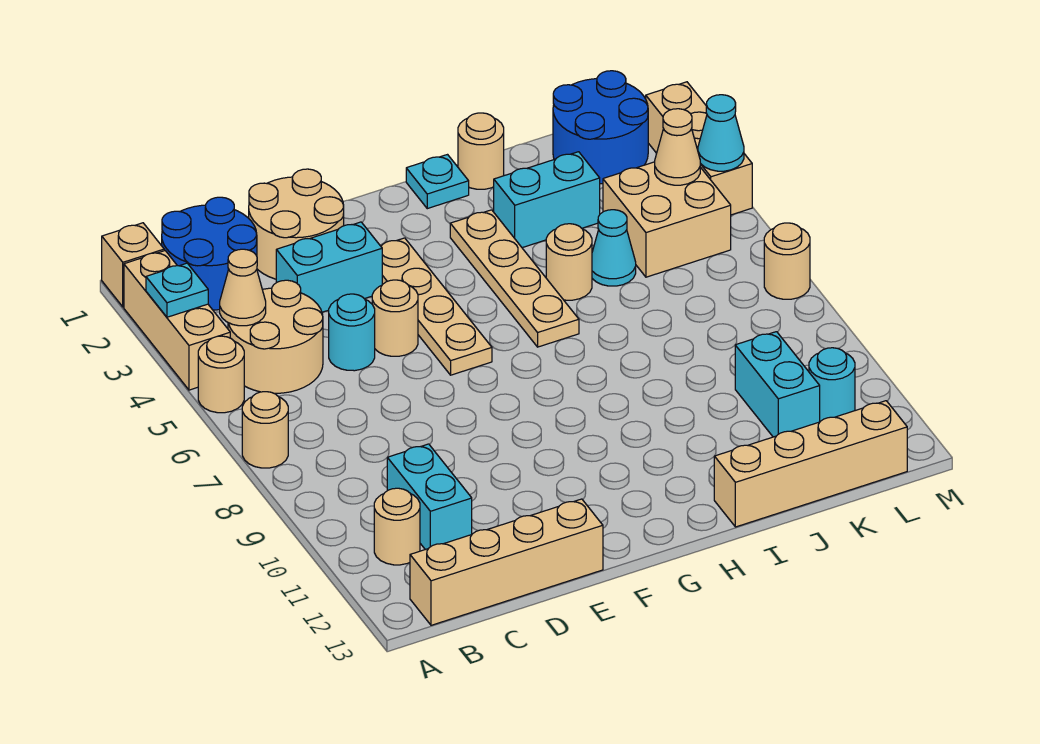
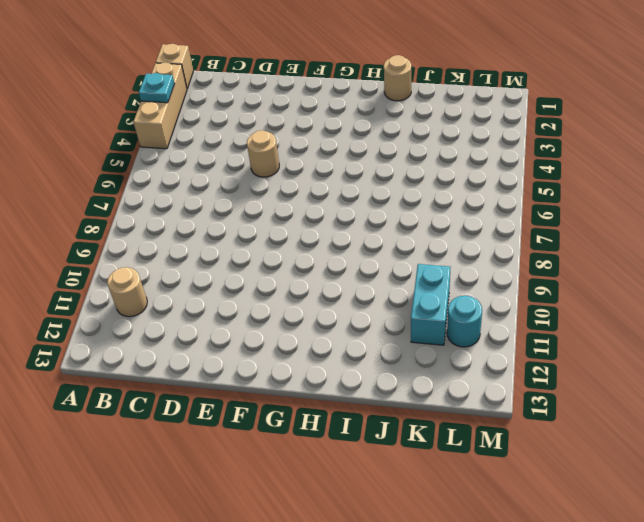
none -> tan round brick A5 level 1
none -> tan round brick A7 level 1
none -> blue round brick B1:C2 level 1
none -> tan round brick B4:C5 level 1

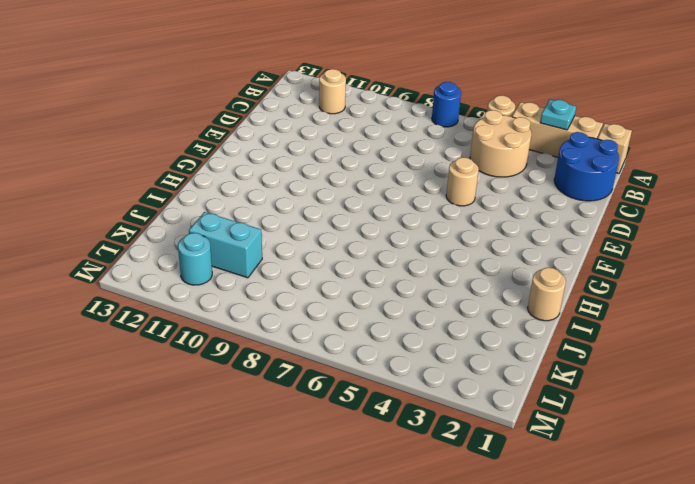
blue round brick A7 level 1 -> tan round brick A7 level 1
none -> tan brick B13:E13 level 1
none -> cyan brick C10:C11 level 1
none -> tan round brick D1:E2 level 1
none -> cyan brick D3:E3 level 1

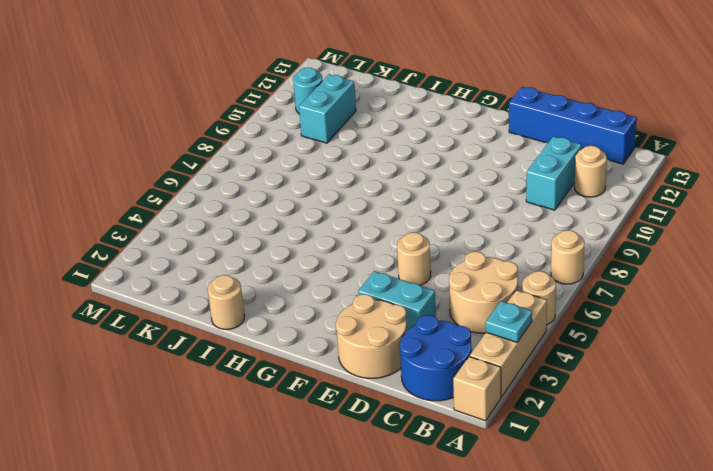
blue brick B13:E13 level 1 -> tan brick B13:E13 level 1
none -> cyan round brick D5 level 1
none -> tan plate F3:F6 level 1
none -> cyan plate H1 level 1
none -> tan plate H3:H6 level 1

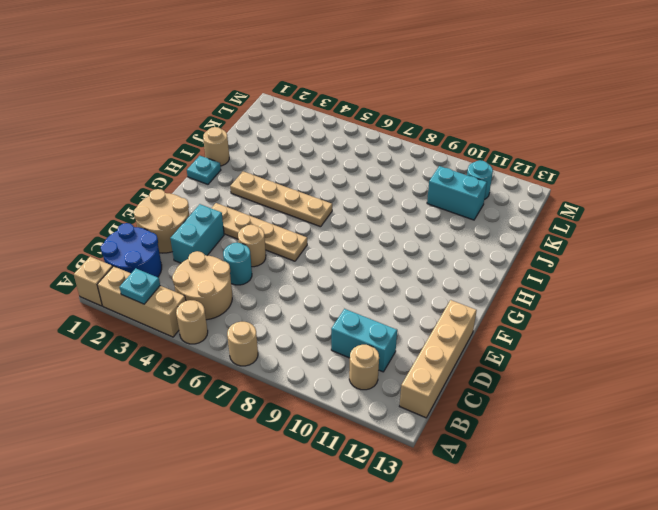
none -> cyan brick I3:J3 level 1
none -> tan round brick I5 level 1
none -> tan brick I13:L13 level 1
none -> cyan cone J5 level 1

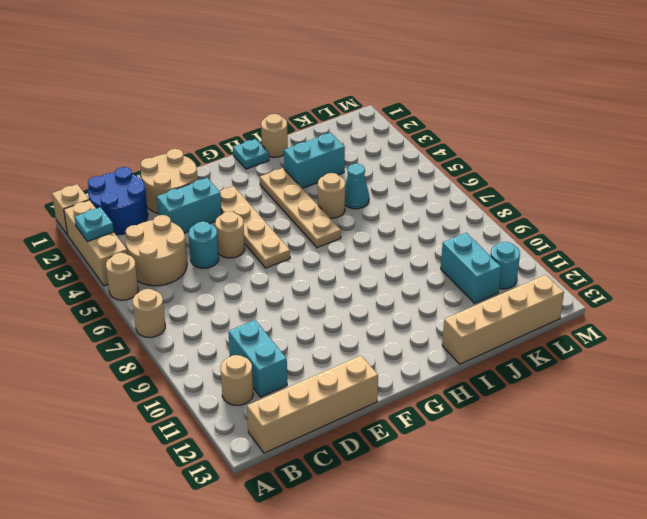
none -> blue round brick K1:L2 level 1
none -> tan brick K4:L5 level 1
none -> tan brick M2:M4 level 1
none -> tan round brick M7 level 1

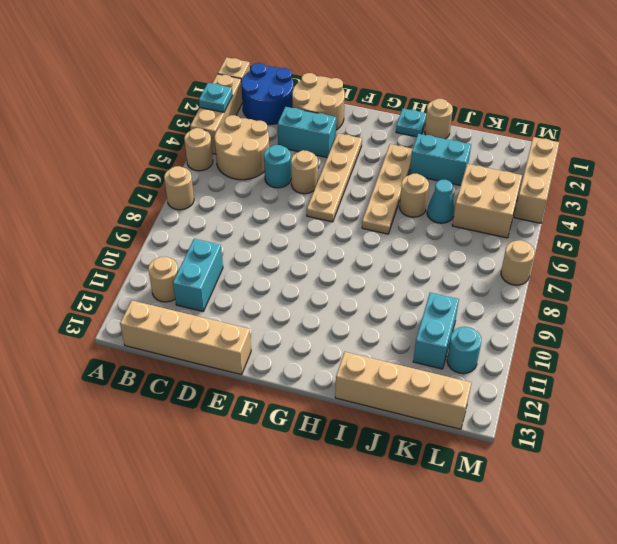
none -> blue round brick K1:L2 level 1
none -> tan cone B4 level 2
none -> tan cone L4 level 2
none -> cyan cone M4 level 2

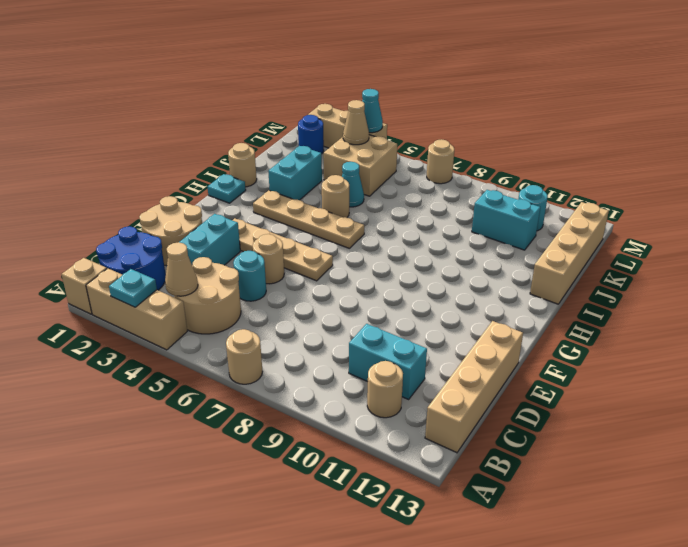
blue round brick L2 level 1 -> blue round brick K1:L2 level 1
none -> tan round brick A5 level 1

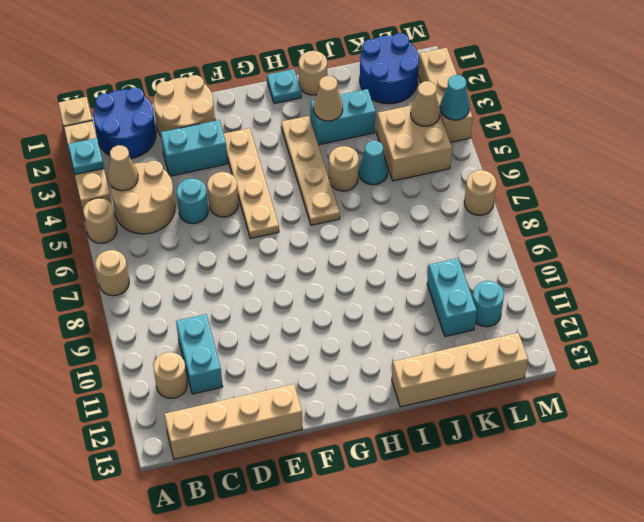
tan cone I3 level 2 -> none

